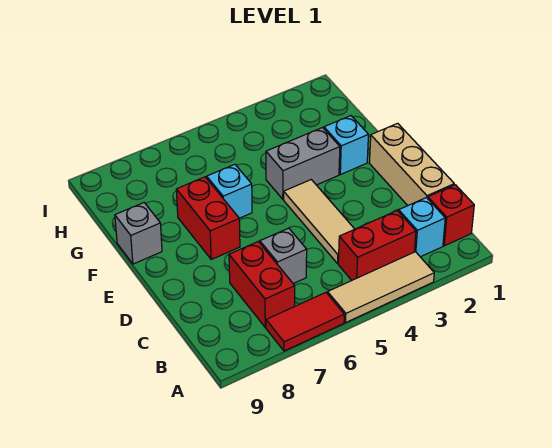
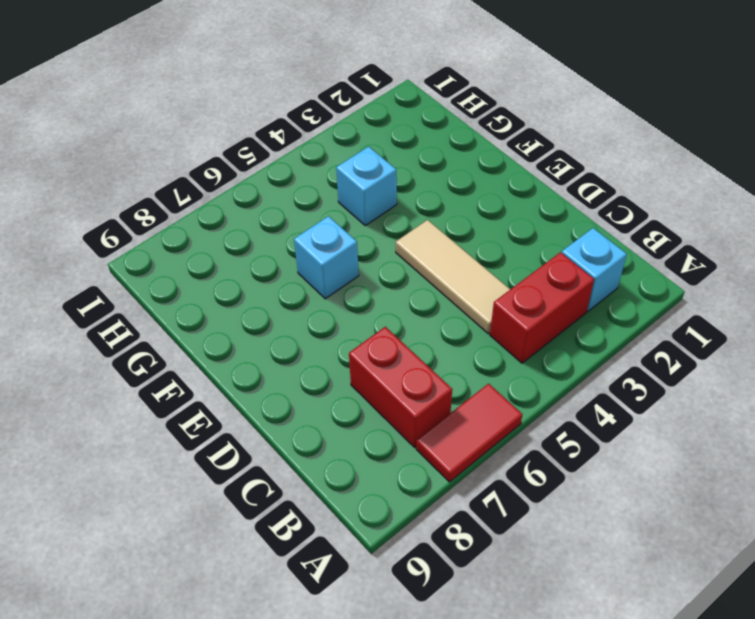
cyan brick G4 level 1 -> cyan brick F2 level 1
none -> tan tile A3:A5 level 1
none -> red brick B1 level 1
none -> tan brick C1:E1 level 1

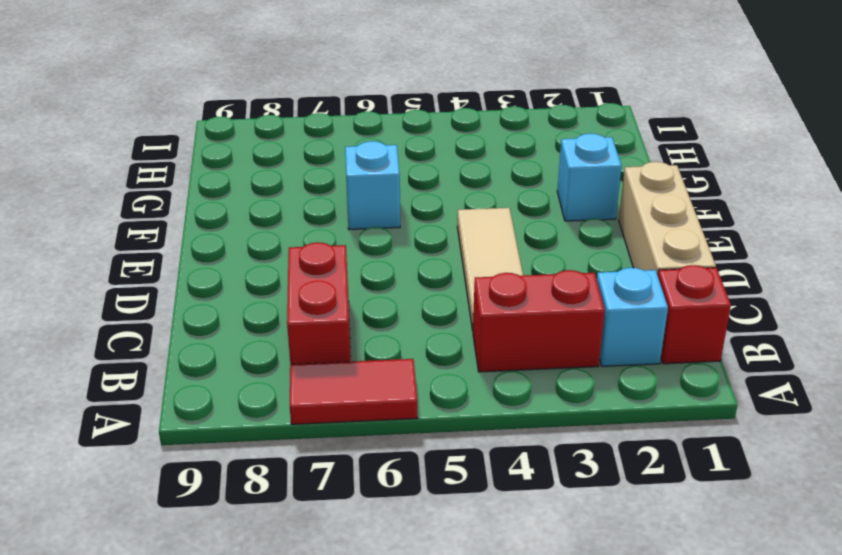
none -> tan tile A3:A5 level 1
none -> grey brick C6 level 1
none -> red brick E7:F7 level 1

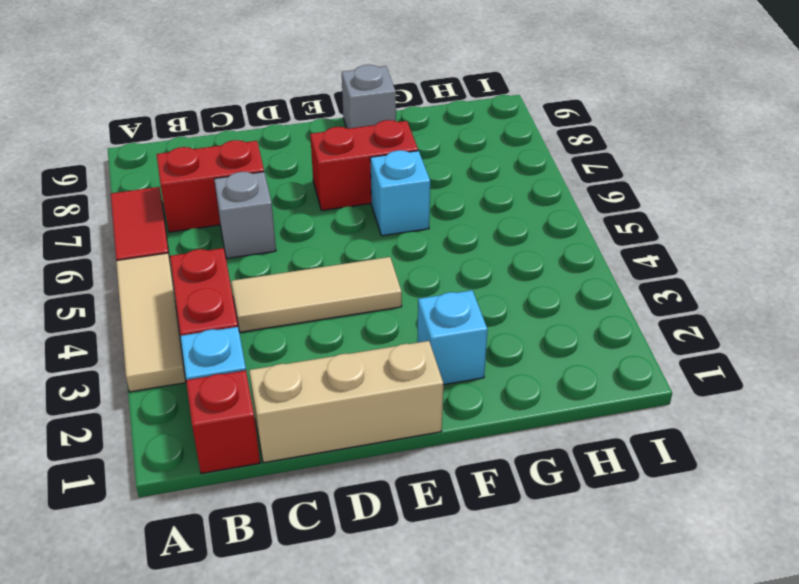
none -> grey brick F3:F4 level 1

